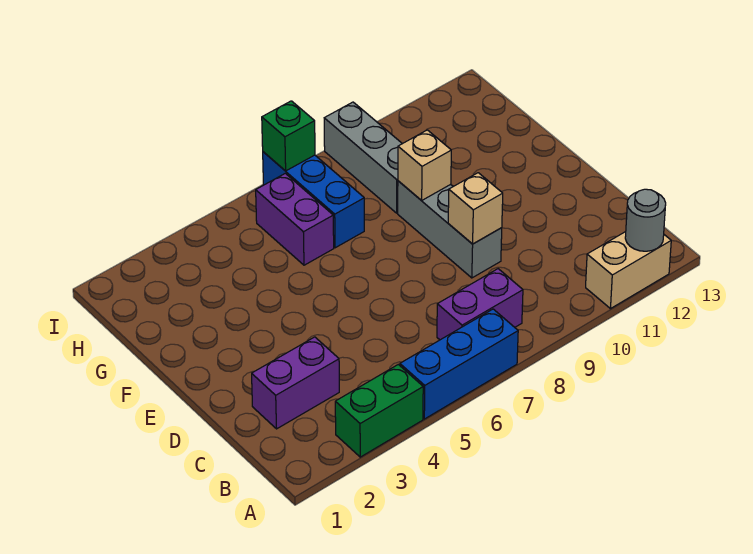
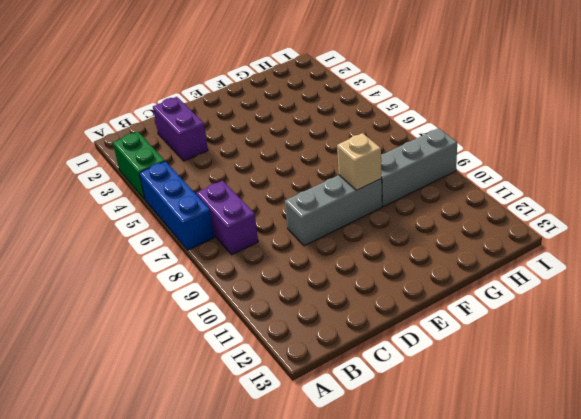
none -> tan brick A11:A12 level 1
none -> purple brick G6:H6 level 1
none -> blue brick G7:I7 level 1

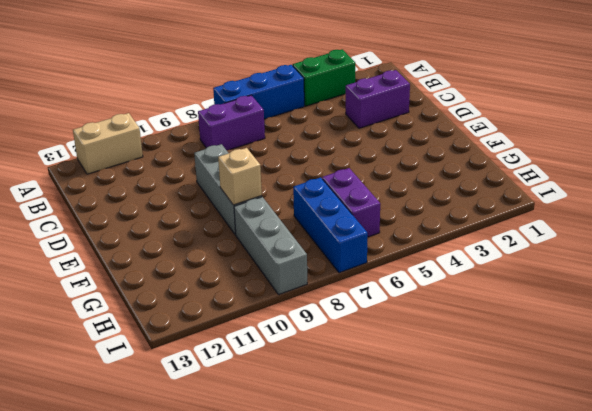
none -> grey round brick A12 level 2
none -> tan brick D9 level 2
none -> green brick I7 level 2

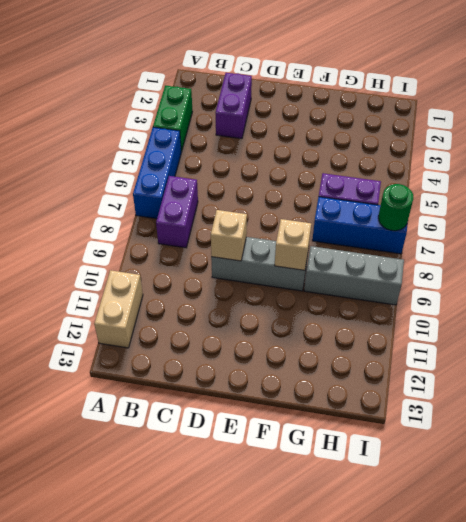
green round brick I7 level 2 -> green brick I7 level 2
none -> grey round brick A12 level 2

